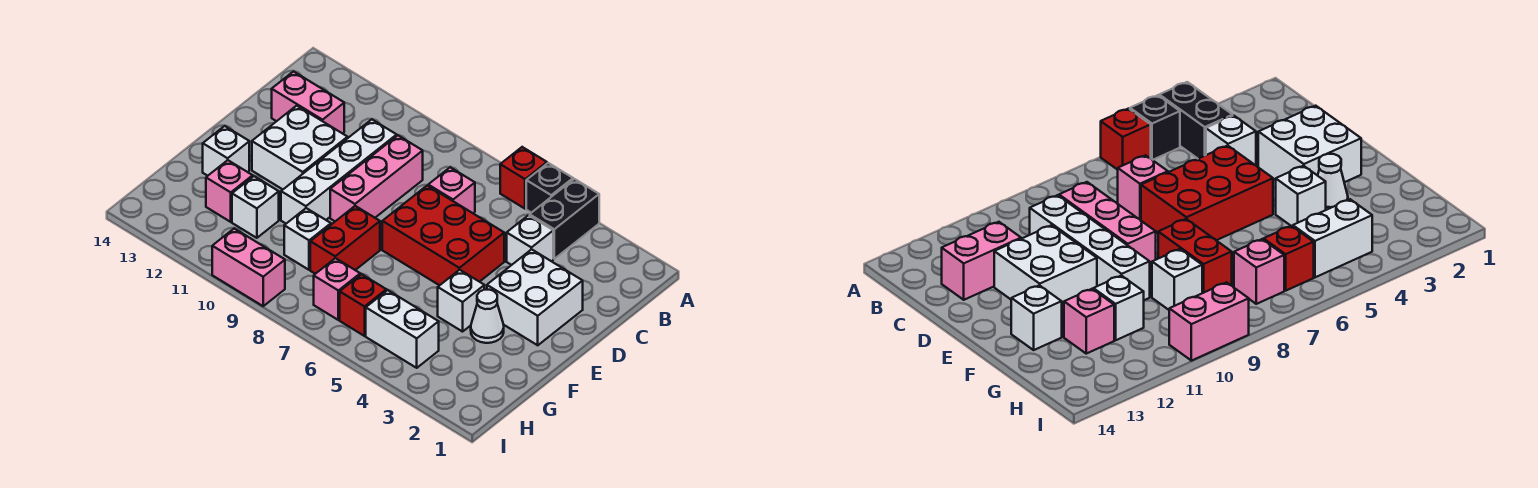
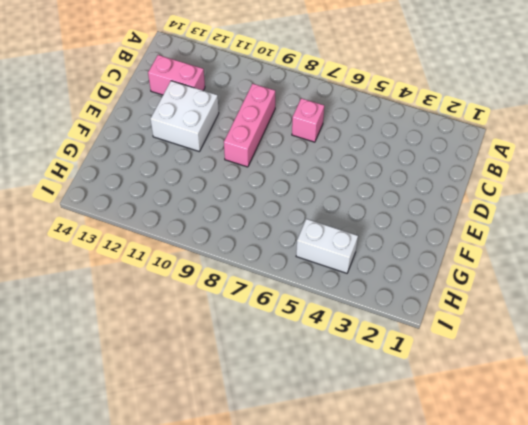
none -> black brick A4:B4 level 1
none -> black brick A5 level 1
none -> red brick A6 level 1

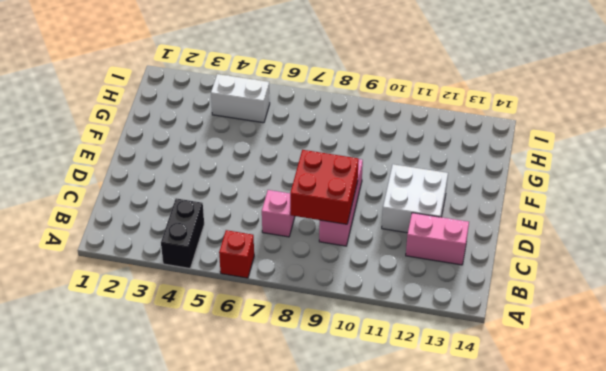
red brick C8:D9 level 2 -> none
none -> black brick A5 level 1
none -> white brick C4 level 1
none -> white brick C10:F10 level 1

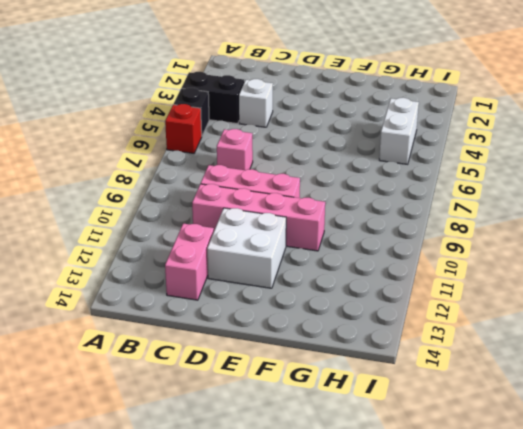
pink brick C10:F10 level 1 -> white brick C10:F10 level 1
none -> white brick D2:E3 level 1
none -> red brick D5:E7 level 1
none -> white cone F3 level 1

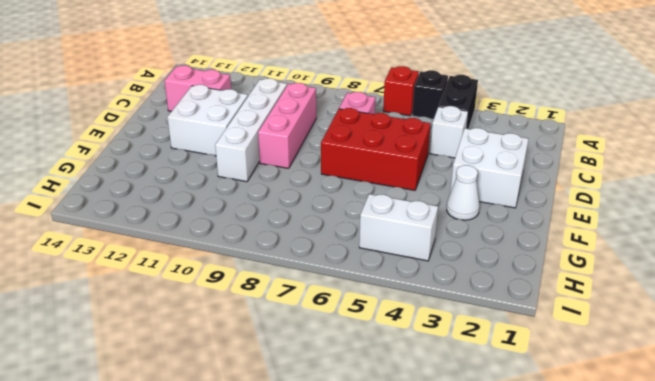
none -> white brick F4 level 1
none -> red brick F8:G8 level 1
none -> white brick F13 level 1

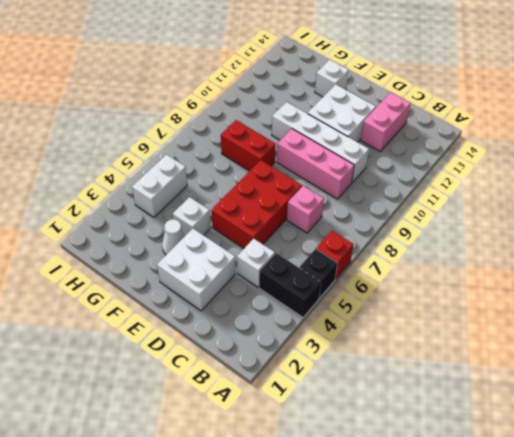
none -> white brick G9 level 1
none -> white brick G11 level 1
none -> pink brick G12 level 1

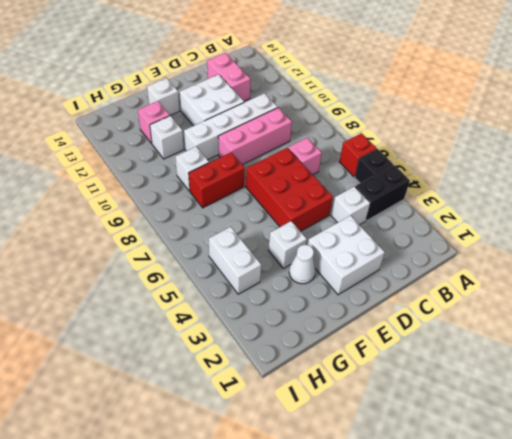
none -> red brick H6 level 1
none -> pink brick H7 level 1
none -> pink brick I9:I10 level 1

